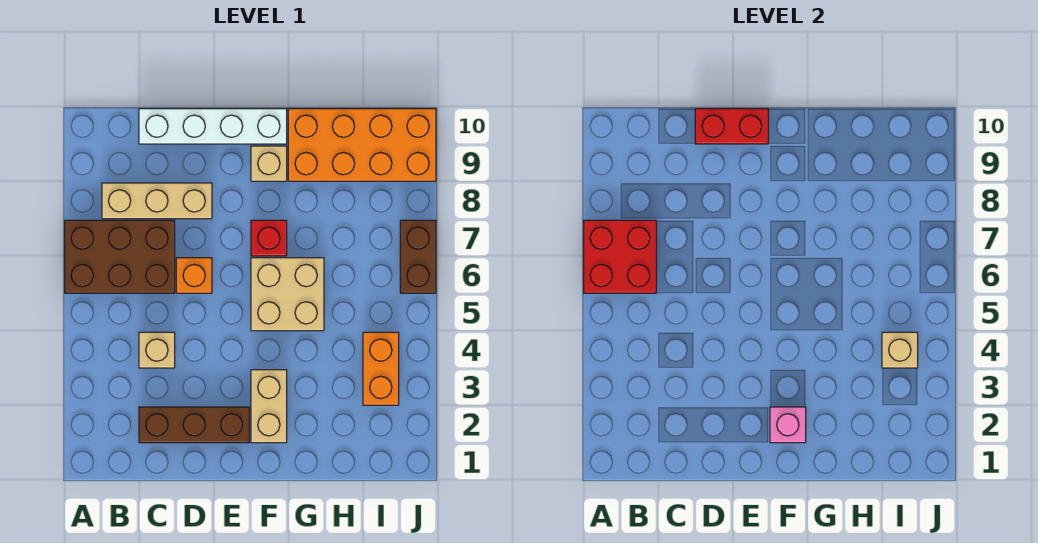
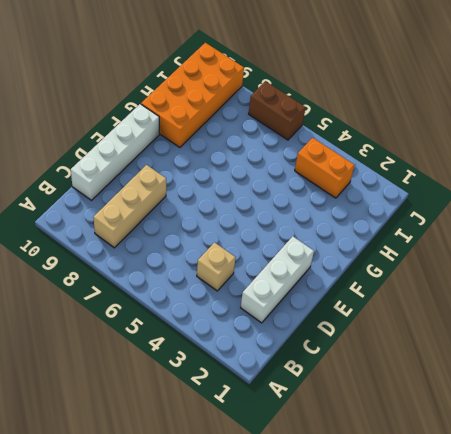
white brick C2:E2 level 1 -> brown brick C2:E2 level 1
none -> brown brick A6:C7 level 1
none -> orange brick D6 level 1
none -> tan brick F2:F3 level 1

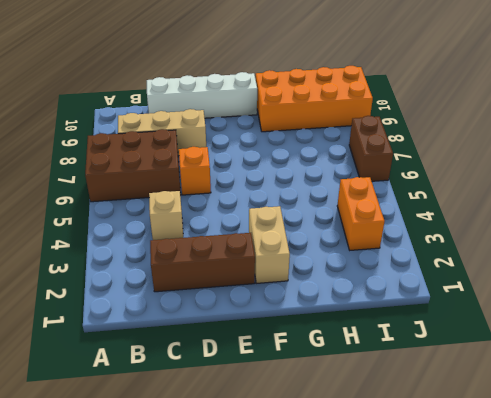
none -> tan brick F5:G6 level 1
none -> red brick F7 level 1
none -> tan brick F9 level 1

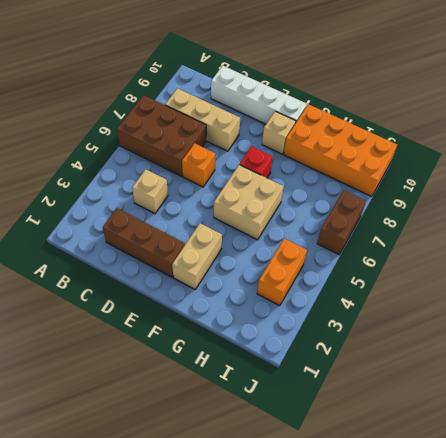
none -> red brick A6:B7 level 2
none -> red brick D10:E10 level 2
none -> pink brick F2 level 2

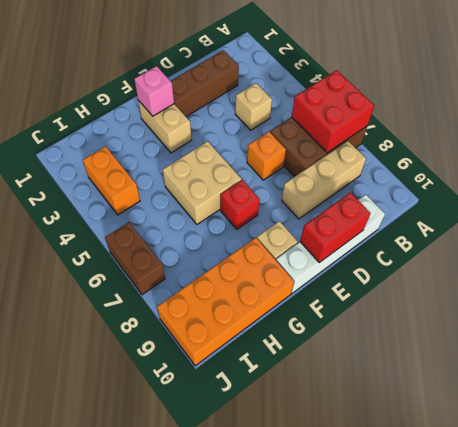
none -> tan brick I4 level 2

